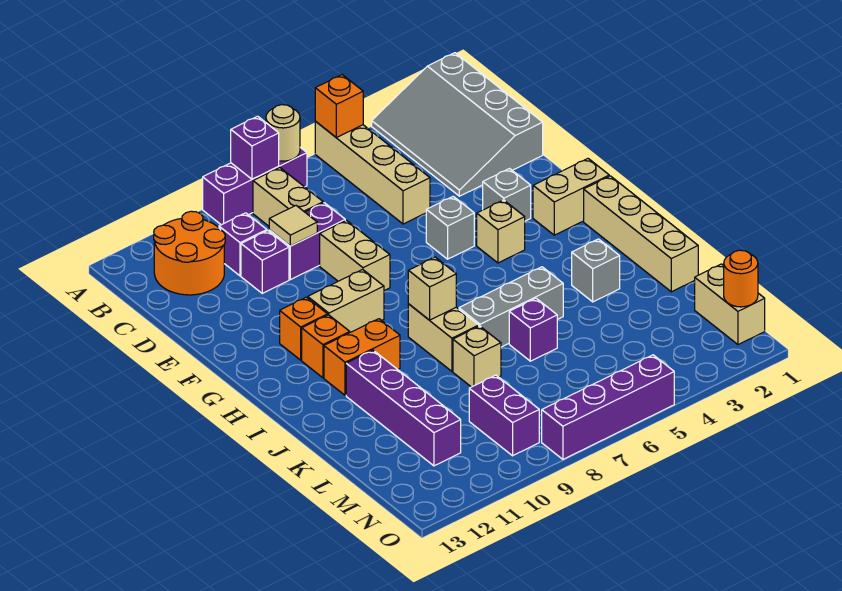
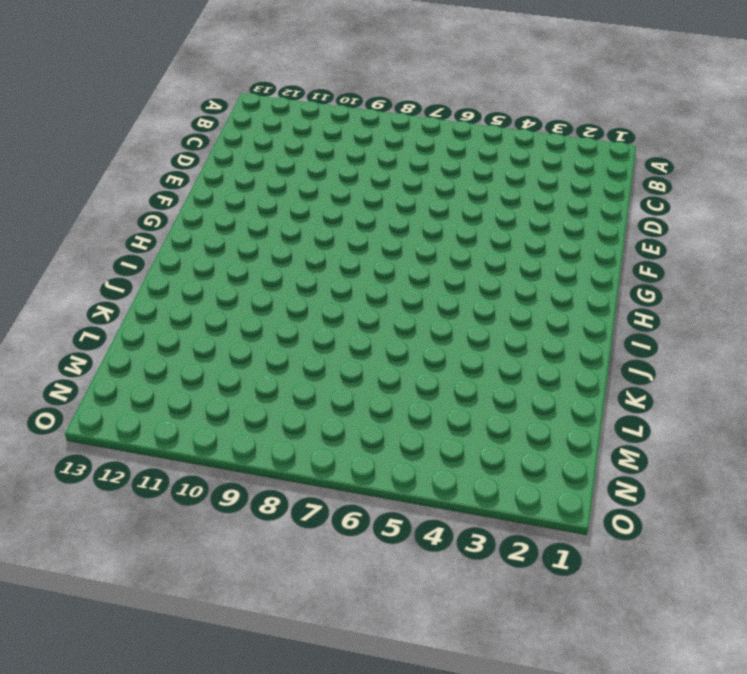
none -> grey slope A1:D3 level 1 top 1
none -> tan brick A5:D5 level 1
none -> purple brick A7:A9 level 1
none -> tan brick B8:C8 level 1

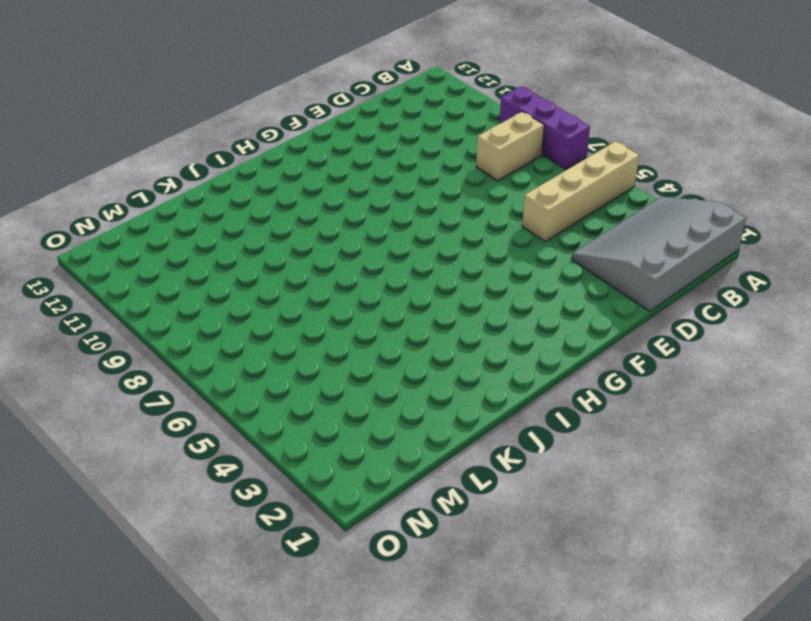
none -> orange round brick B11:C12 level 1
none -> purple brick C10 level 1
none -> purple brick D8:D9 level 1
none -> purple brick D10 level 1

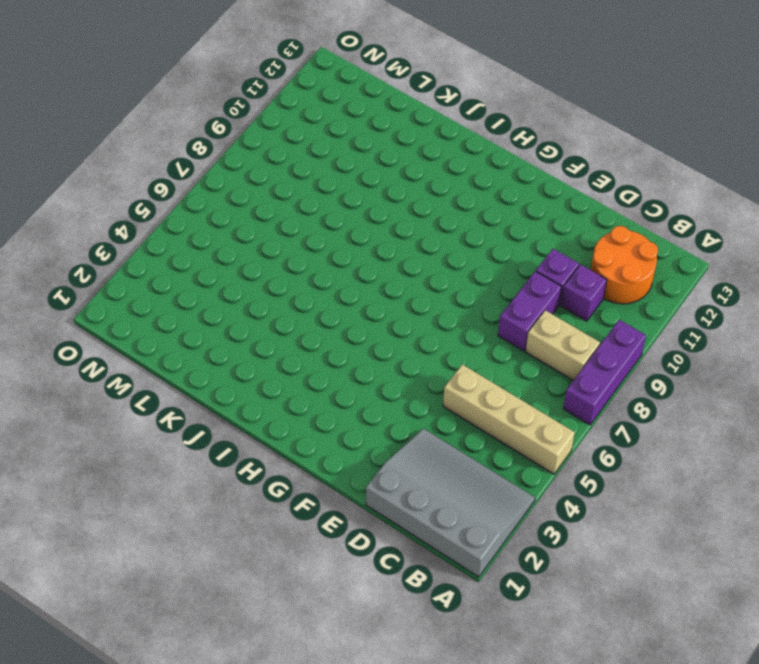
none -> tan brick E8:F8 level 1
none -> grey brick F3 level 1
none -> grey brick F5 level 1
none -> tan brick G1:G2 level 1

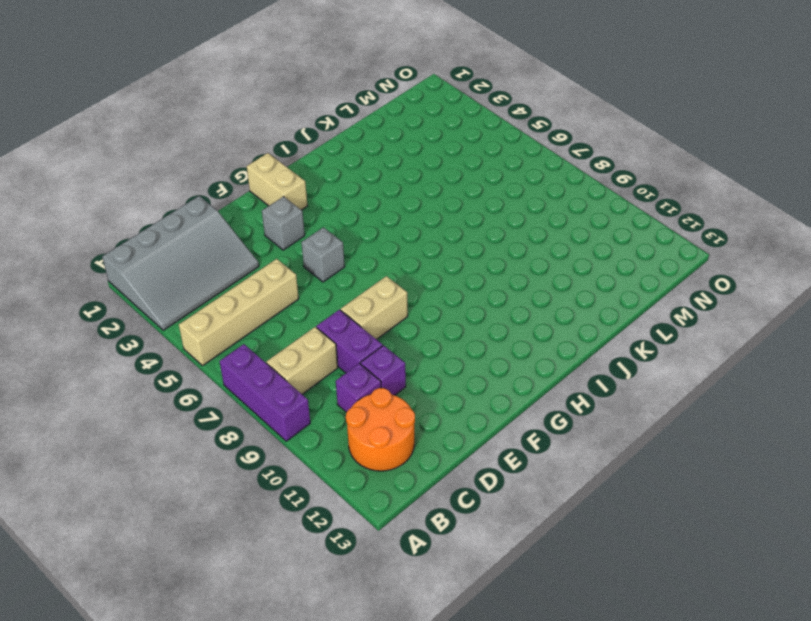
none -> tan brick G4 level 1
none -> tan brick G9:G10 level 1
none -> orange brick G11 level 1
none -> tan brick H1:K1 level 1

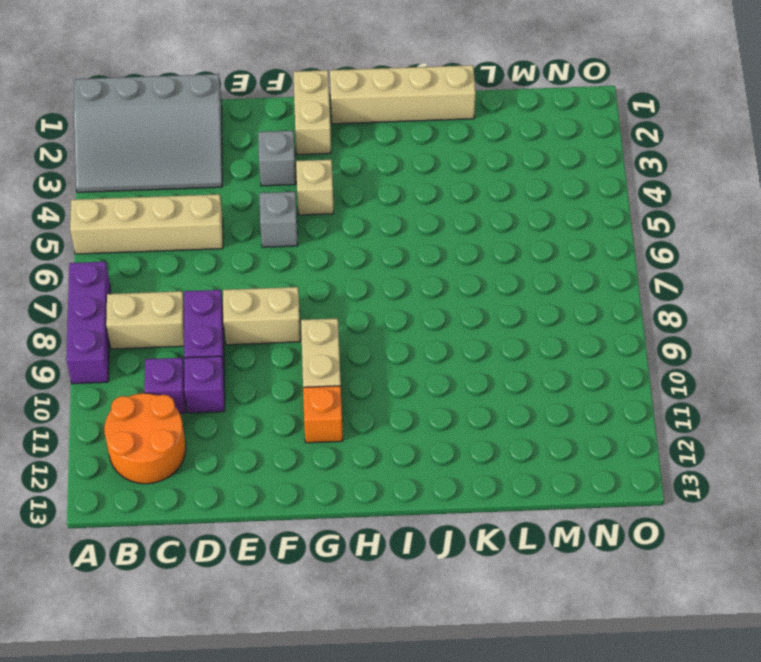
none -> orange brick H11 level 1
none -> tan brick I8:J8 level 1
none -> orange brick I10:I11 level 1
none -> grey brick J3 level 1

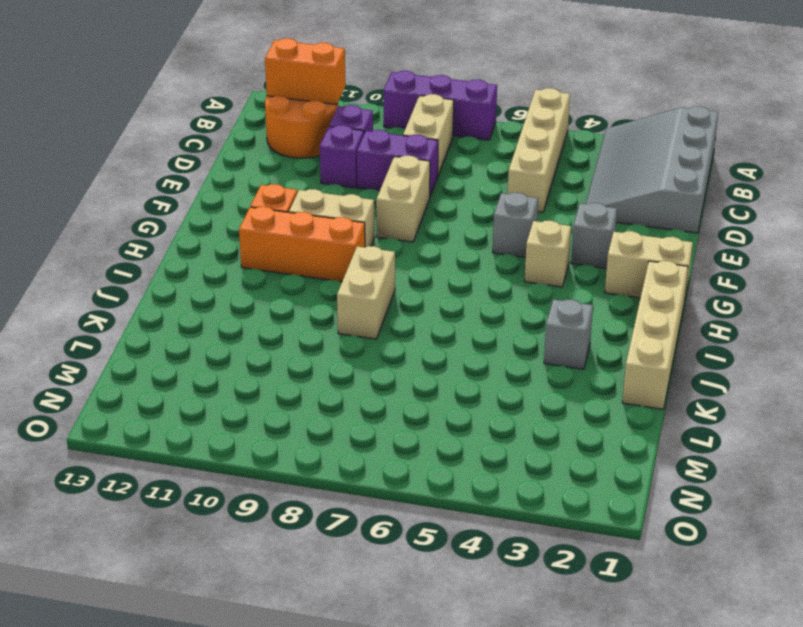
orange brick B11:B12 level 2 -> orange brick I10:I11 level 1
orange brick H9:H11 level 1 -> orange brick H11 level 1
none -> grey brick J5:J7 level 1
none -> purple brick J11:M11 level 1
none -> purple brick K6 level 1
none -> tan brick K8 level 1

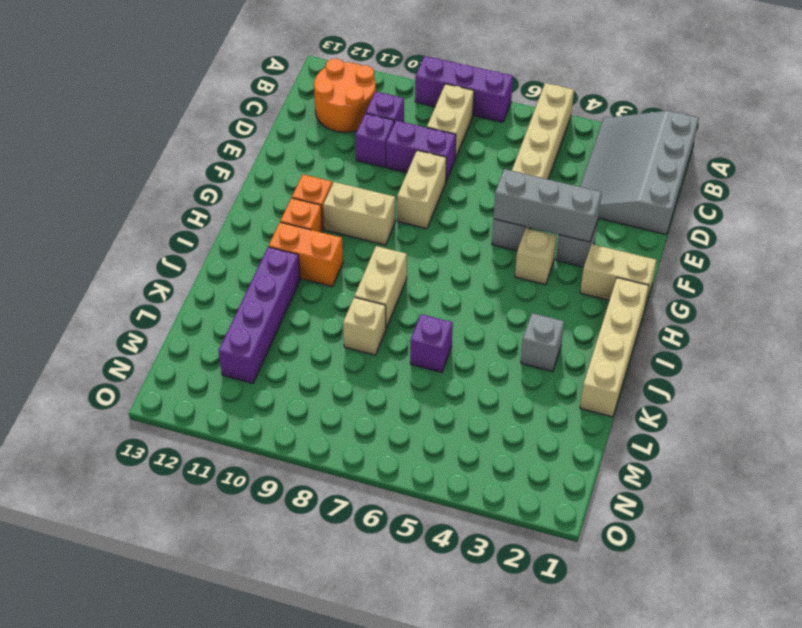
grey brick F3:F5 level 2 -> grey brick J5:J7 level 1
none -> tan brick M1:N1 level 1
none -> purple brick M9:N9 level 1
none -> purple brick O5:O8 level 1
none -> orange brick A5 level 2

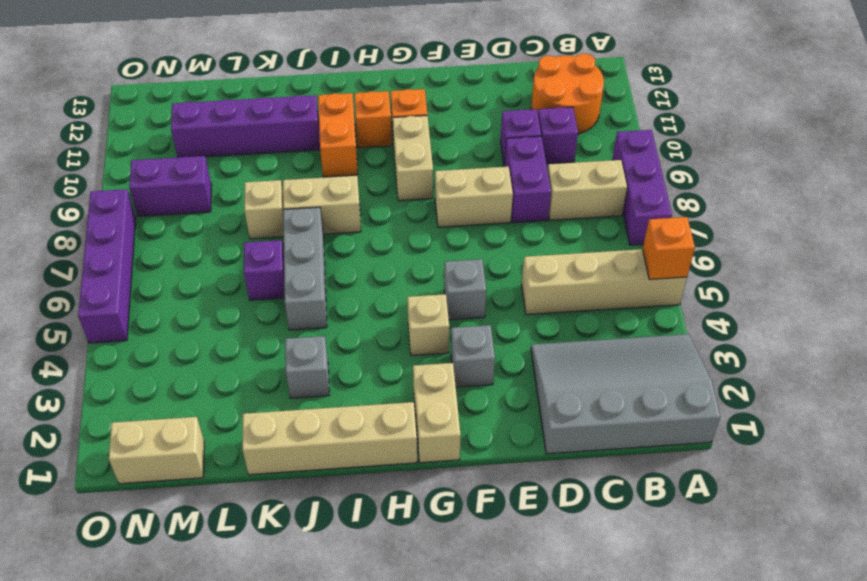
none -> tan round brick A7 level 2
none -> purple brick A8 level 2
none -> tan tile D9 level 2
none -> tan brick I8 level 2

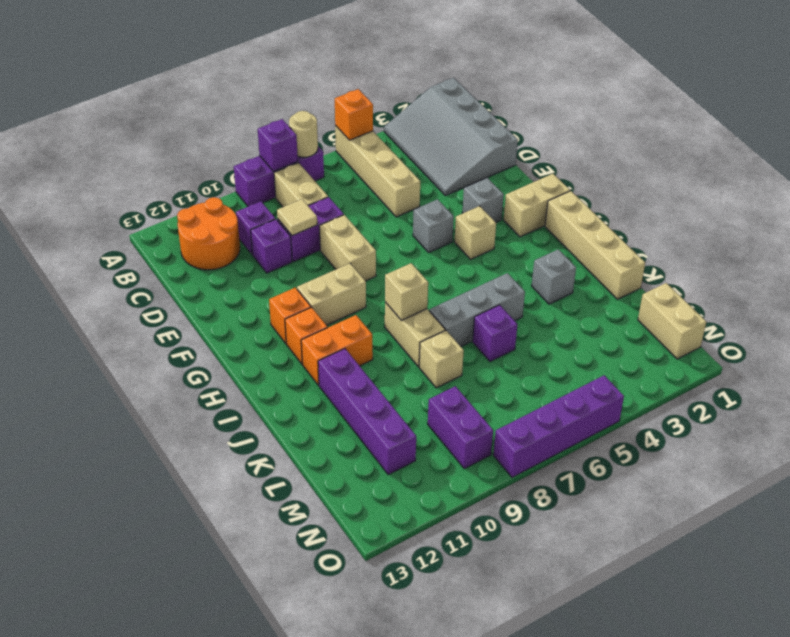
none -> orange round brick N1 level 2

